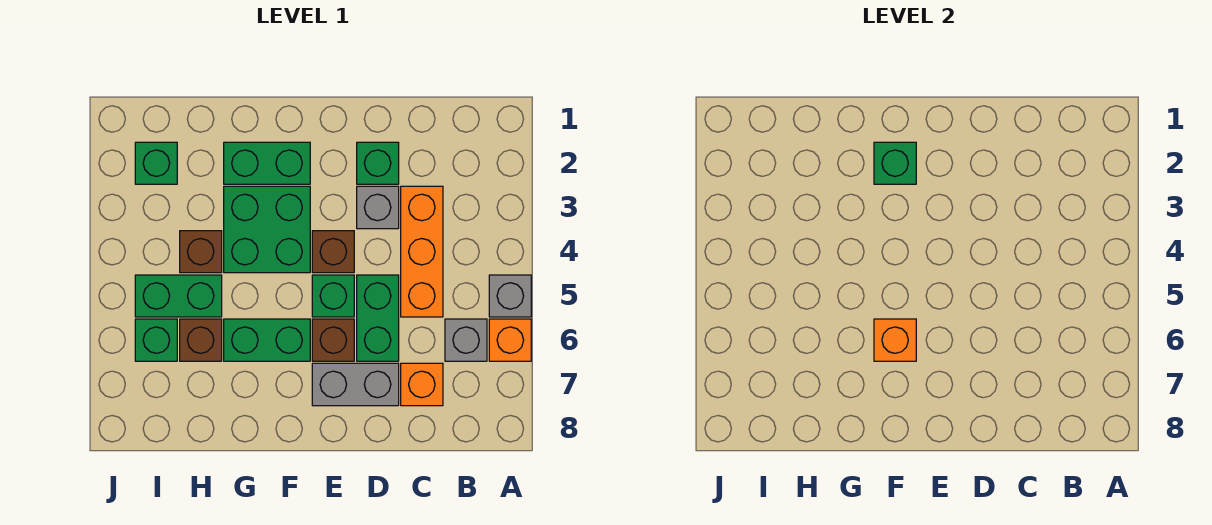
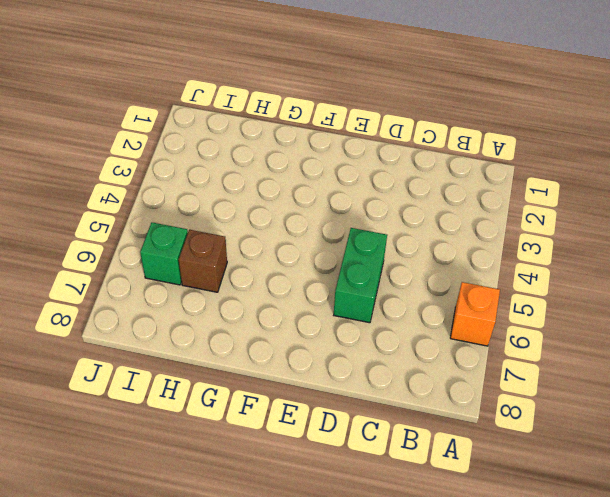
none -> grey brick A5 level 1
none -> grey brick B6 level 1
none -> orange brick C3:C5 level 1

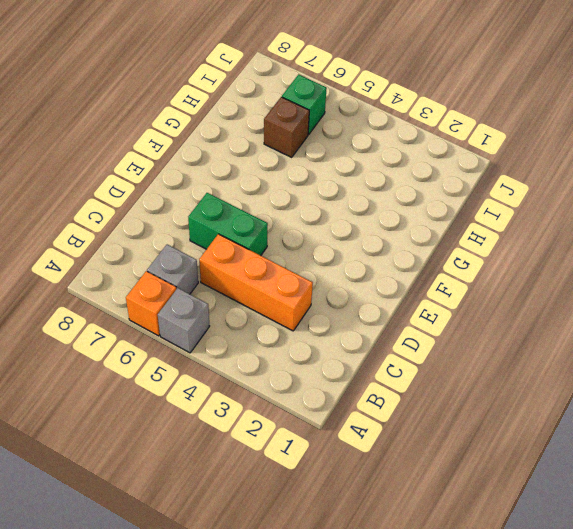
none -> orange brick C7 level 1
none -> green brick D2 level 1
none -> grey brick D3 level 1

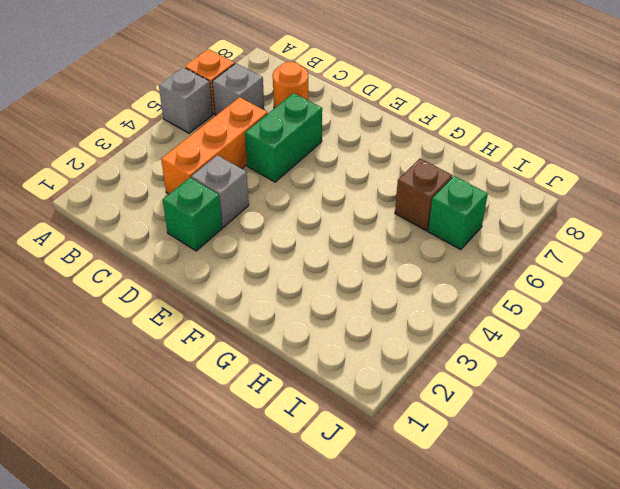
orange round brick C7 level 1 -> orange brick C7 level 1
none -> grey brick D7:E7 level 1
none -> brown brick E4 level 1
none -> green brick E5 level 1

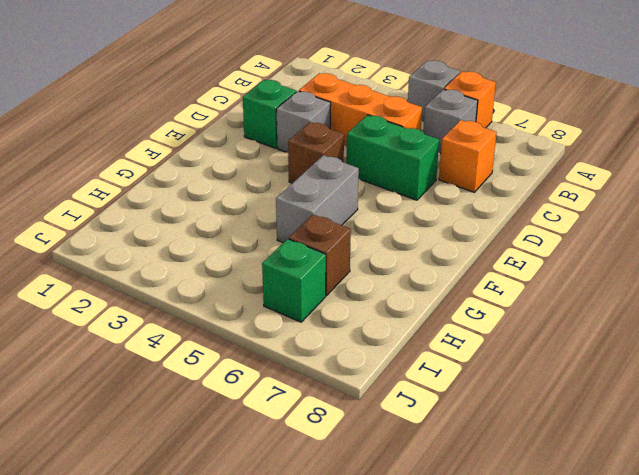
grey brick F5:G5 level 1 -> grey brick D7:E7 level 1
none -> green brick E5 level 1
none -> brown brick E6 level 1
none -> green brick F2:G2 level 1

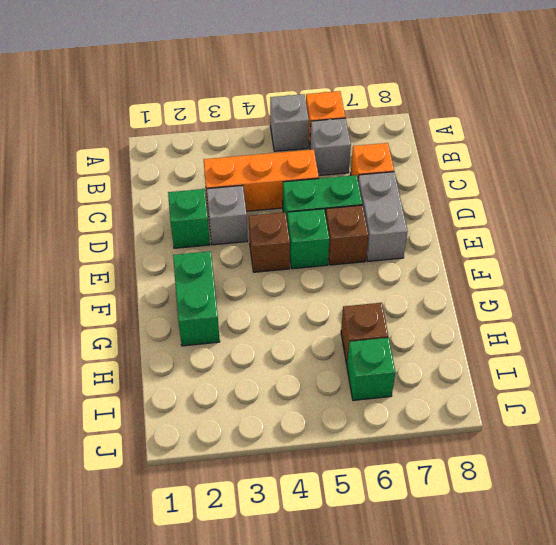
none -> green brick F3:G4 level 1
none -> green brick F6:G6 level 1
none -> brown brick H4 level 1

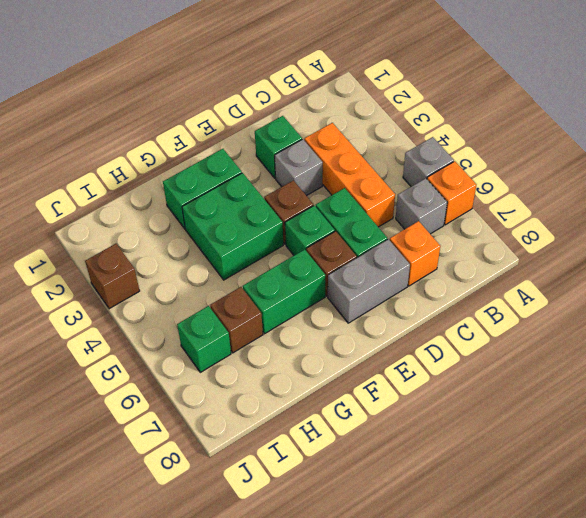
brown brick J3 level 1 -> brown brick H4 level 1
none -> green brick H5:I5 level 1
none -> green brick I2 level 1
none -> green brick F2 level 2

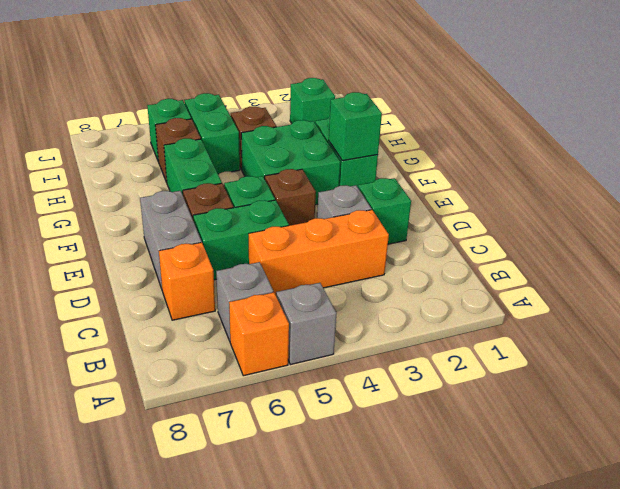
none -> orange brick F6 level 2

